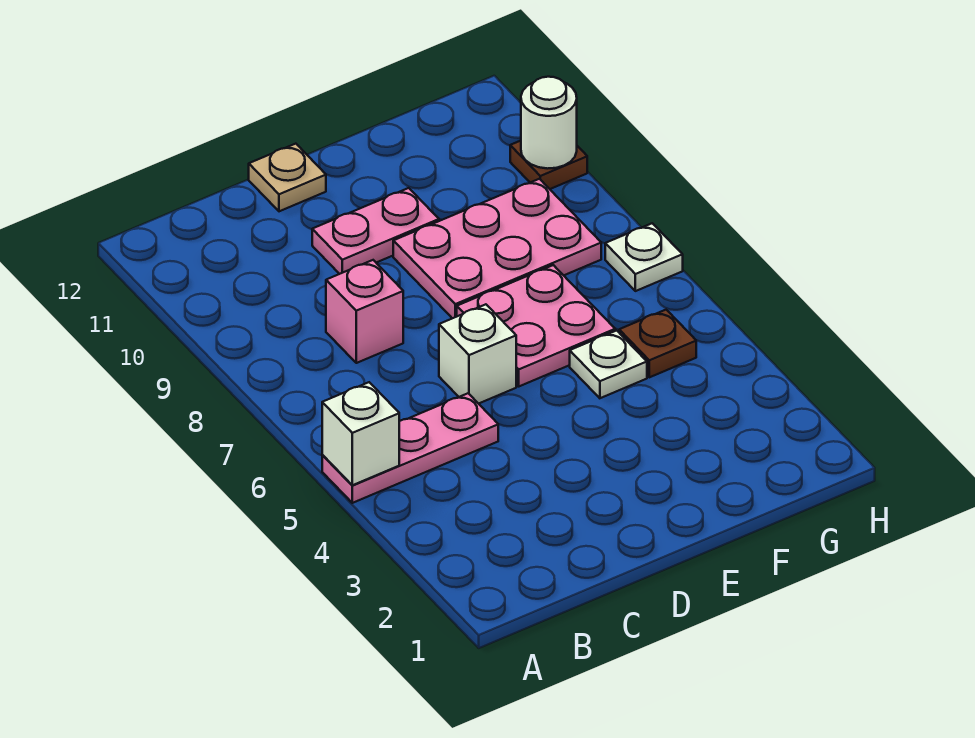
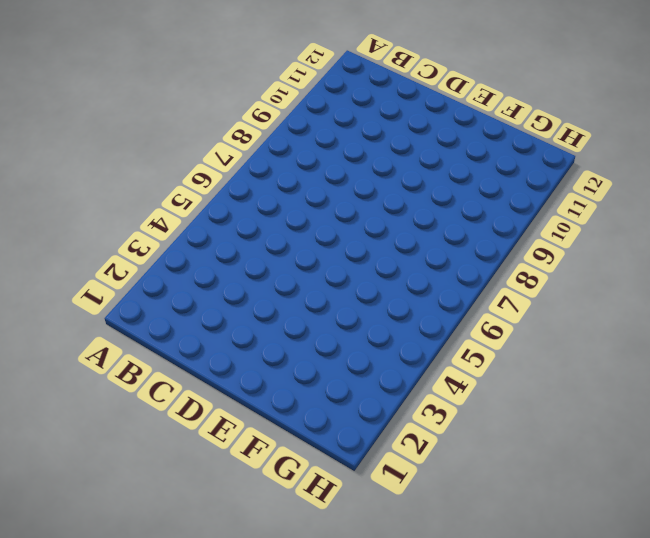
none -> pink plate A5:C5 level 1
none -> pink brick C8 level 1
none -> white brick D6 level 1

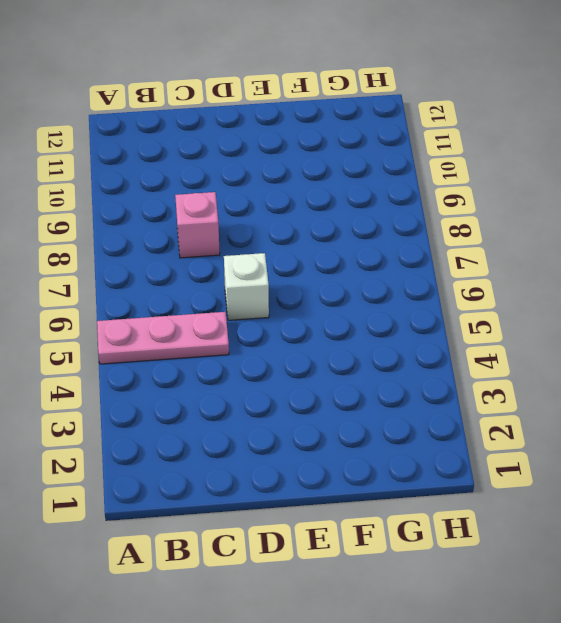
none -> pink plate D10:E10 level 1
none -> tan plate D12 level 1
none -> pink plate E6:F7 level 1

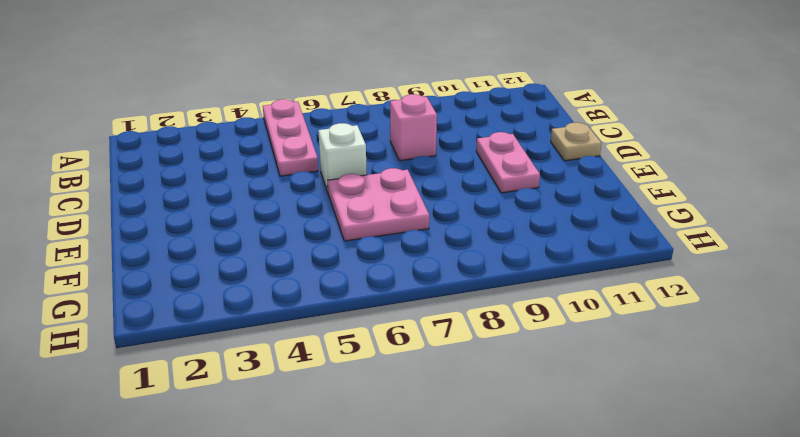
none -> pink plate E8:G9 level 1
none -> white plate F5 level 1
none -> brown plate G5 level 1

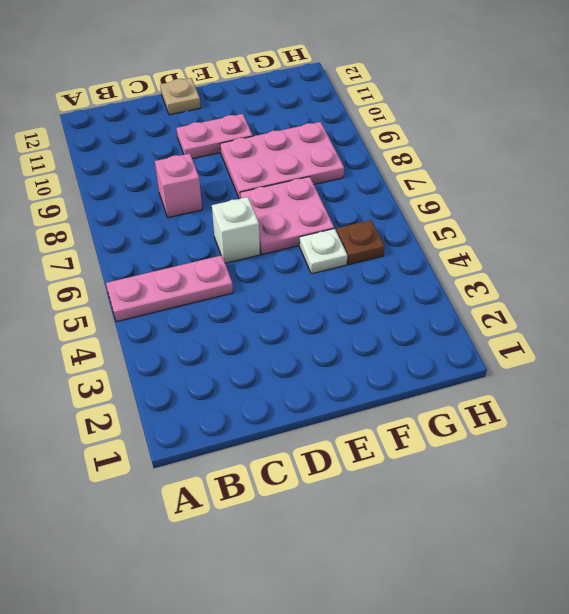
none -> white plate H7 level 1
none -> brown plate H10 level 1
none -> white brick A5 level 2

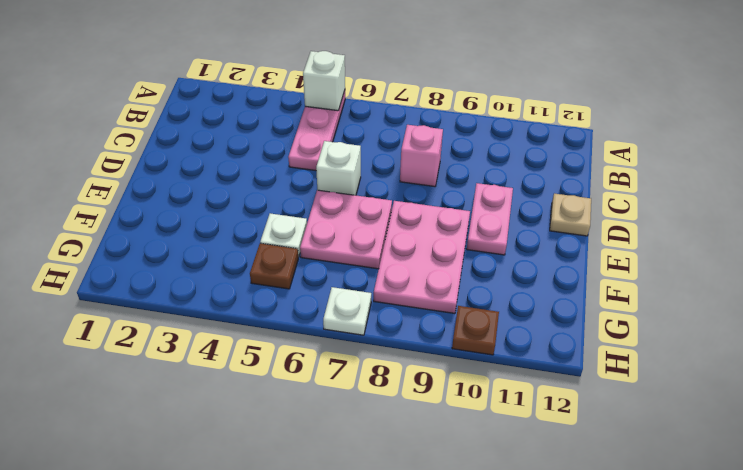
none -> white round brick H10 level 2

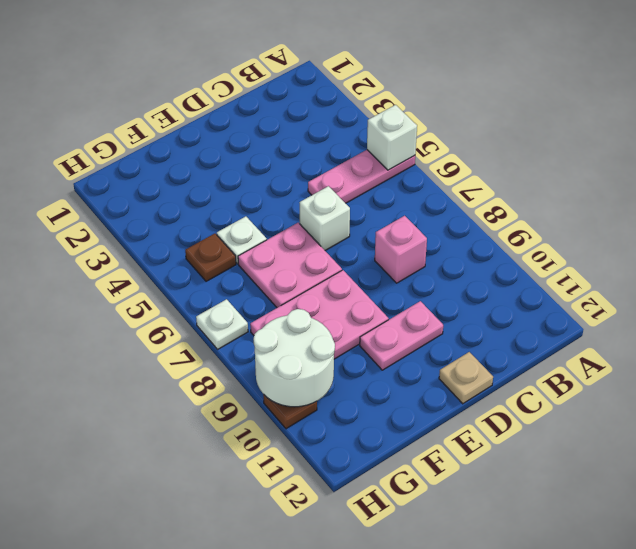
white round brick G9:H10 level 2 -> white round brick H10 level 2

